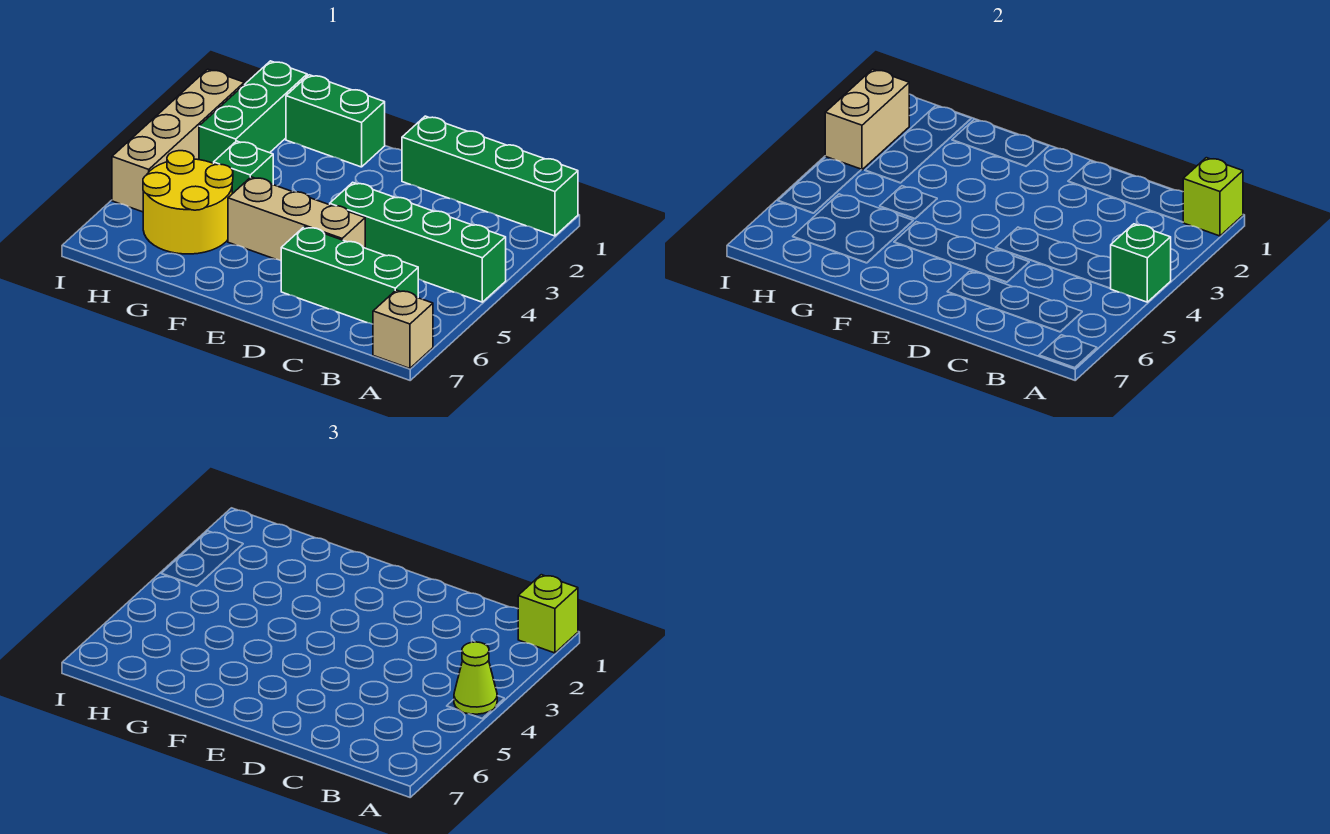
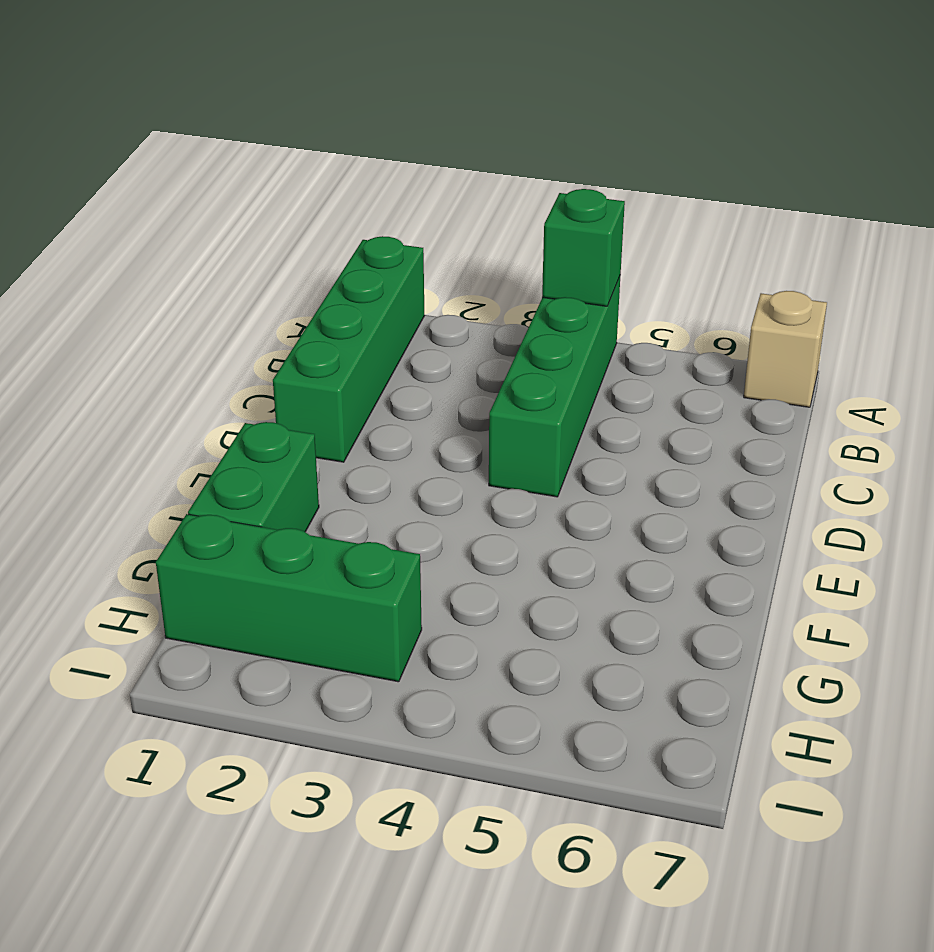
none -> green brick B6:D6 level 1
none -> tan brick D5:F5 level 1
none -> green brick G4 level 1

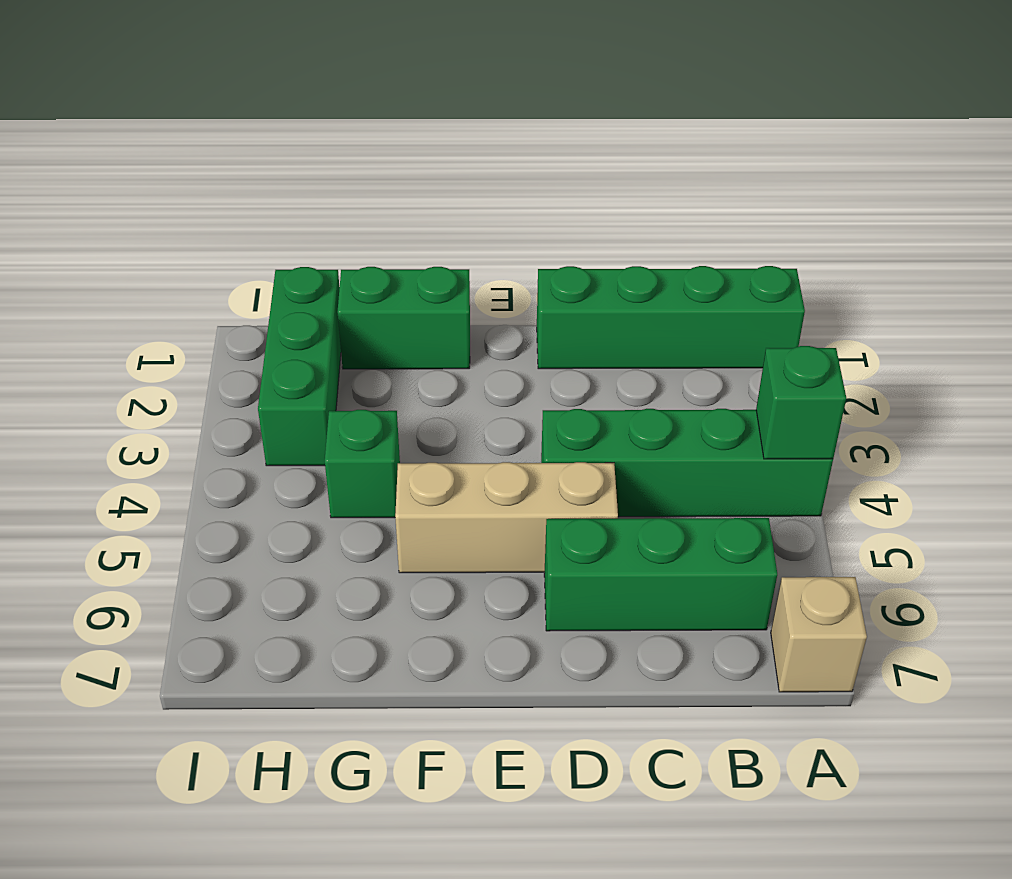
none -> yellow round brick G5:H6 level 1
none -> tan brick I2:I5 level 1
none -> lime brick A1 level 2

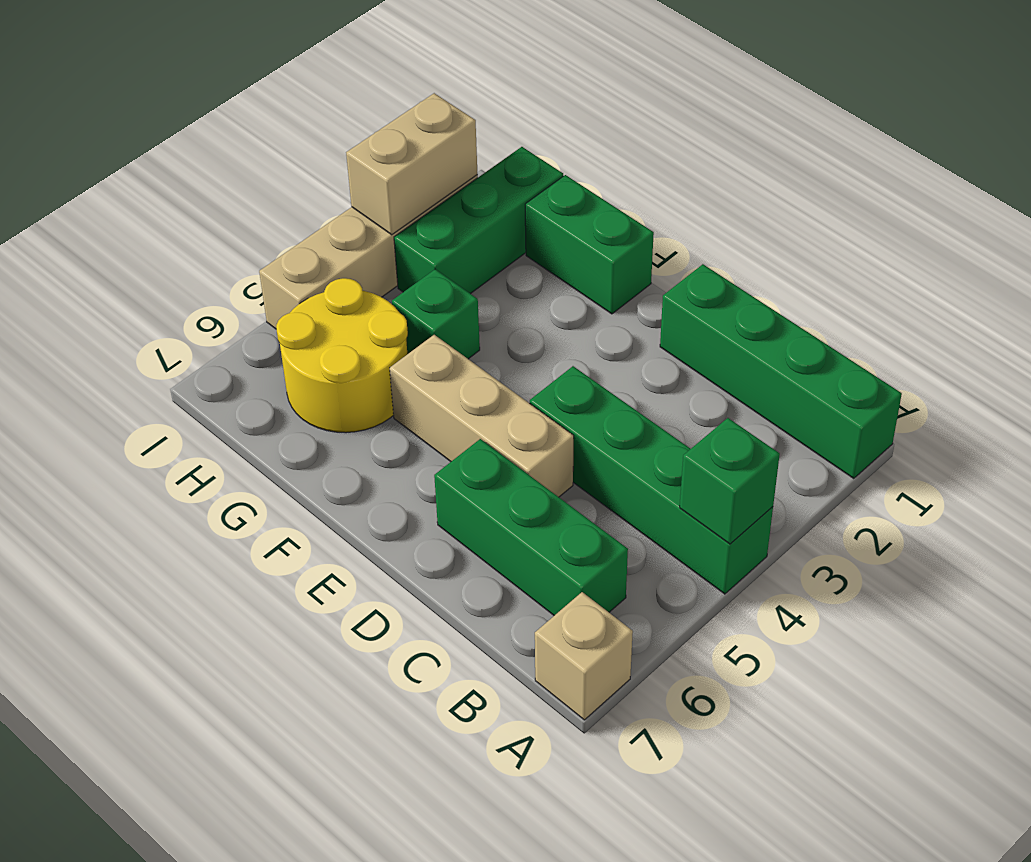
none -> lime brick A1 level 2
none -> lime brick A1 level 3
none -> lime cone A4 level 3

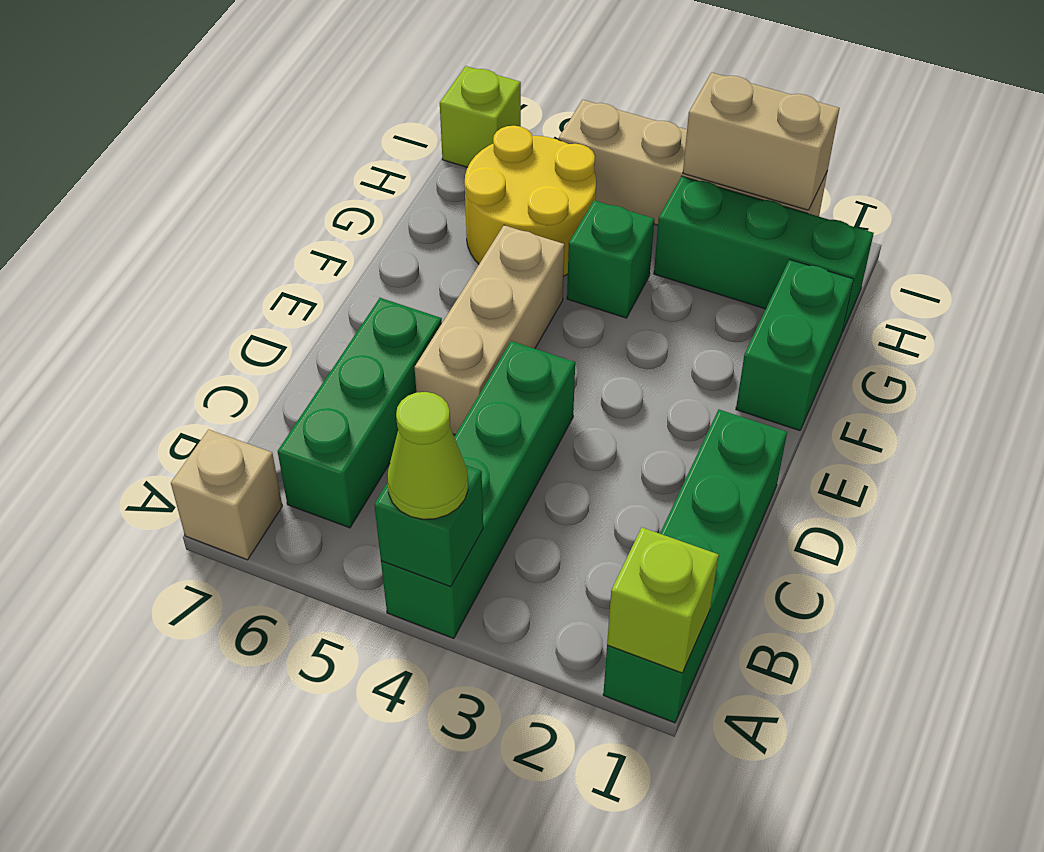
lime brick I7 level 1 -> lime brick A1 level 3

